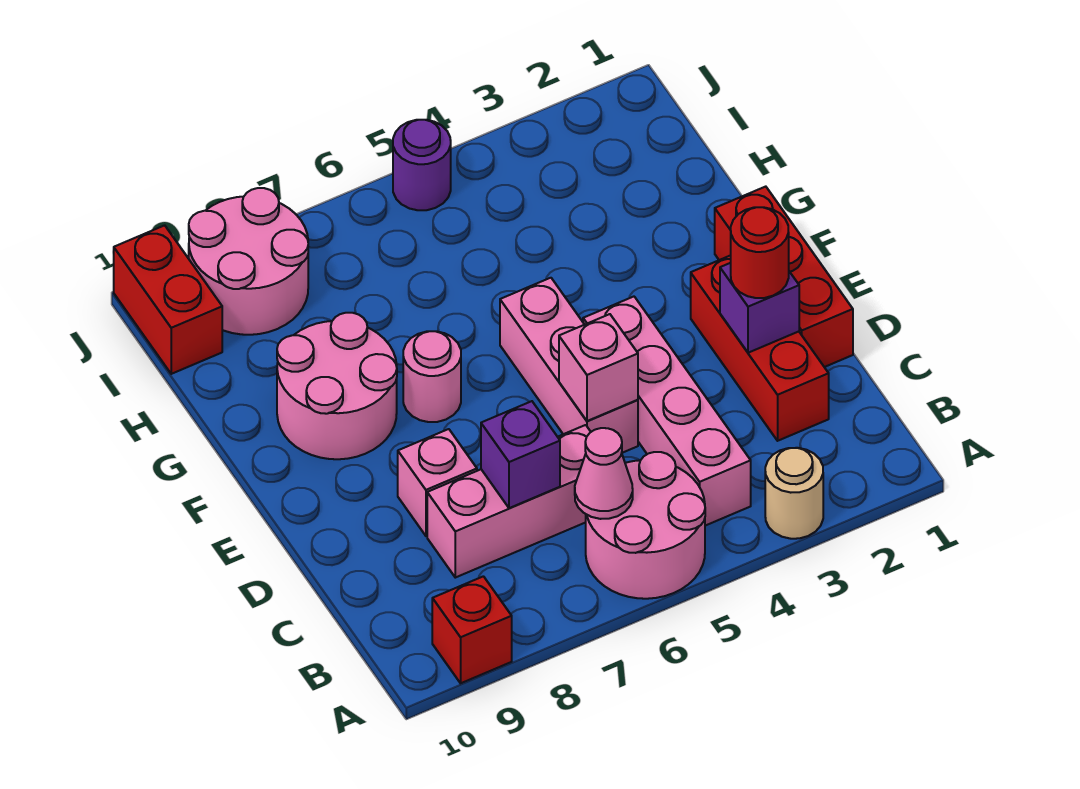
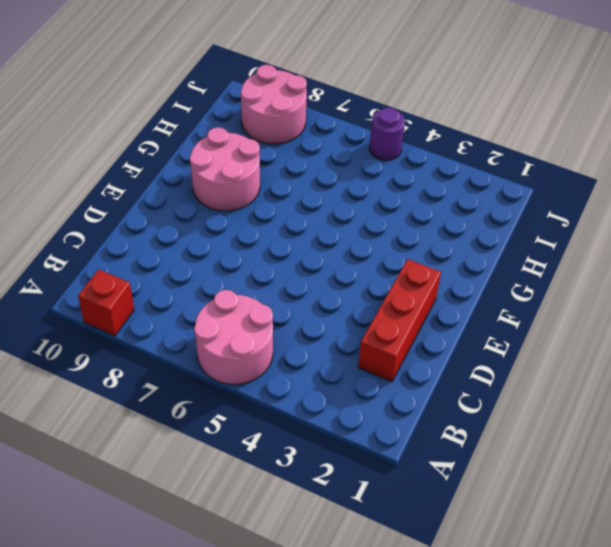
none -> tan round brick A3 level 1
none -> pink brick B4:E4 level 1
none -> pink brick C6:C8 level 1

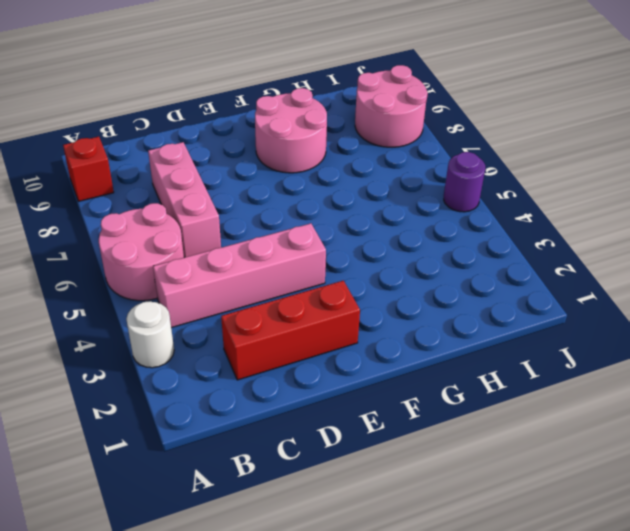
white round brick A3 level 1 -> tan round brick A3 level 1
none -> red brick D1:F1 level 1
none -> pink brick D5:F5 level 1
none -> pink brick D8 level 1

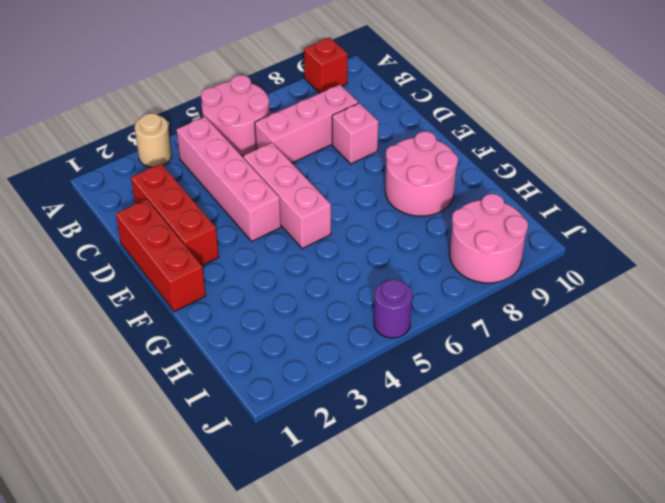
none -> pink round brick F7 level 1
none -> red brick I10:J10 level 1
none -> pink cone B6 level 2

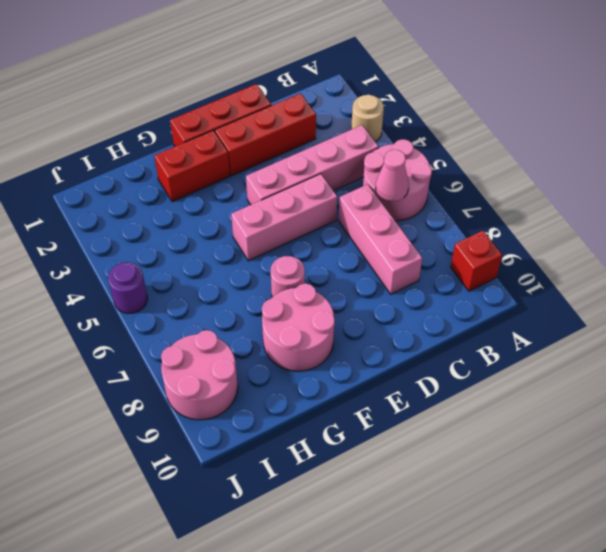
red brick F2:G2 level 1 -> red brick I10:J10 level 1
none -> pink brick D8 level 1
none -> purple brick C7 level 2
none -> purple brick D2 level 2

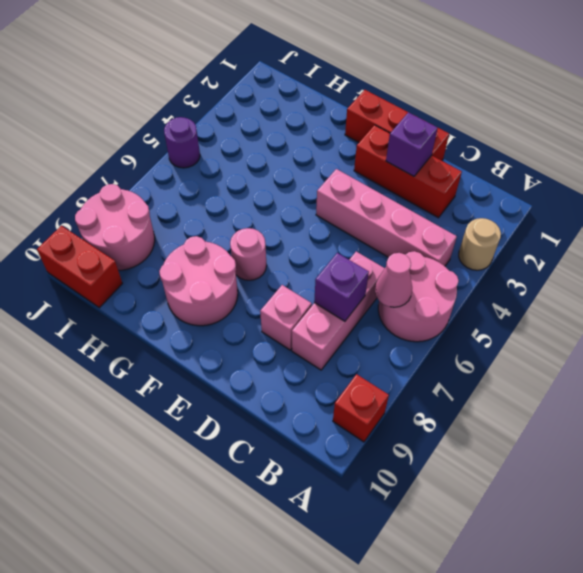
none -> pink brick D5:F5 level 1
none -> pink brick D5 level 2
none -> red round brick D2 level 3

